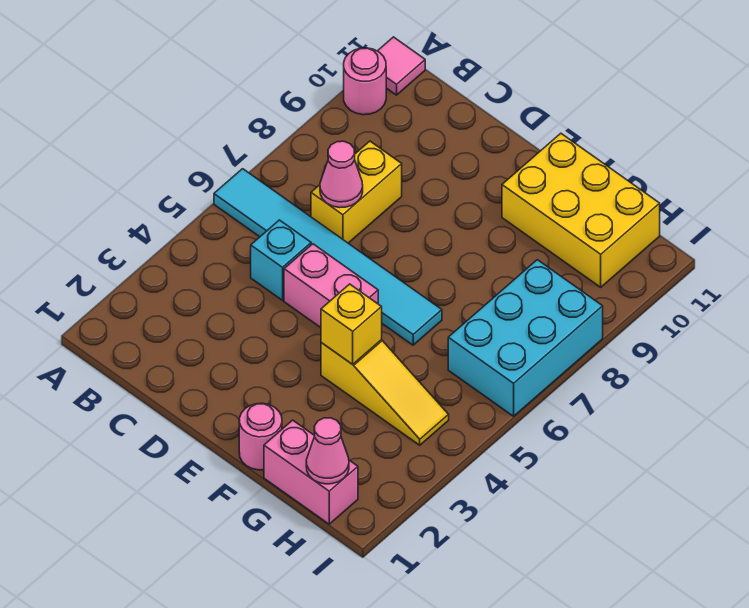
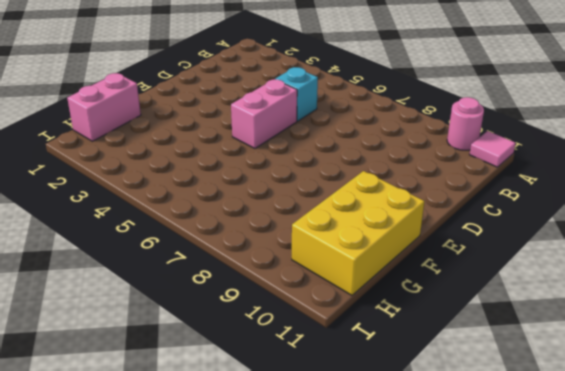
none -> cyan tile A6:F6 level 1
none -> yellow brick C7:C8 level 1
none -> pink round brick F1 level 1

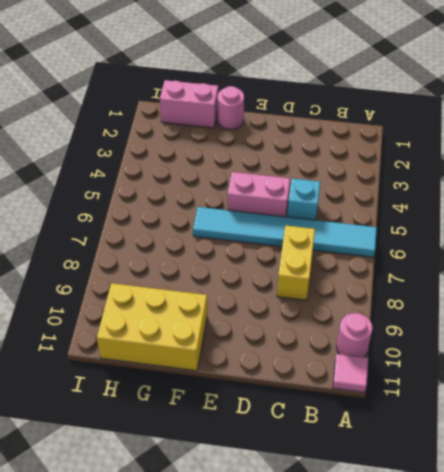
none -> yellow slope F4:H4 level 1 top F
none -> cyan brick H6:I8 level 1
none -> pink cone C7 level 2

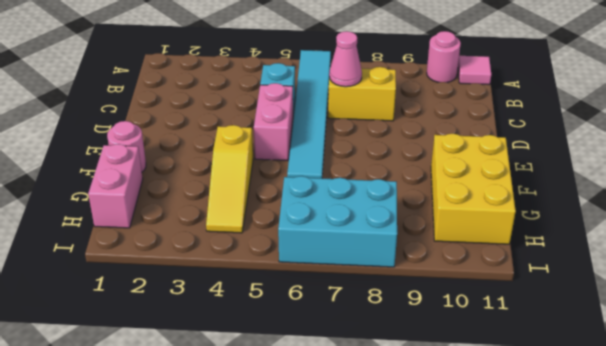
none -> yellow brick F4 level 2
none -> pink cone H1 level 2

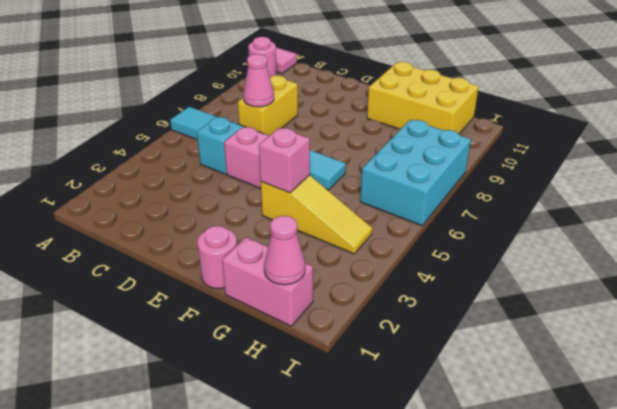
pink brick F4 level 2 -> yellow brick F4 level 2

